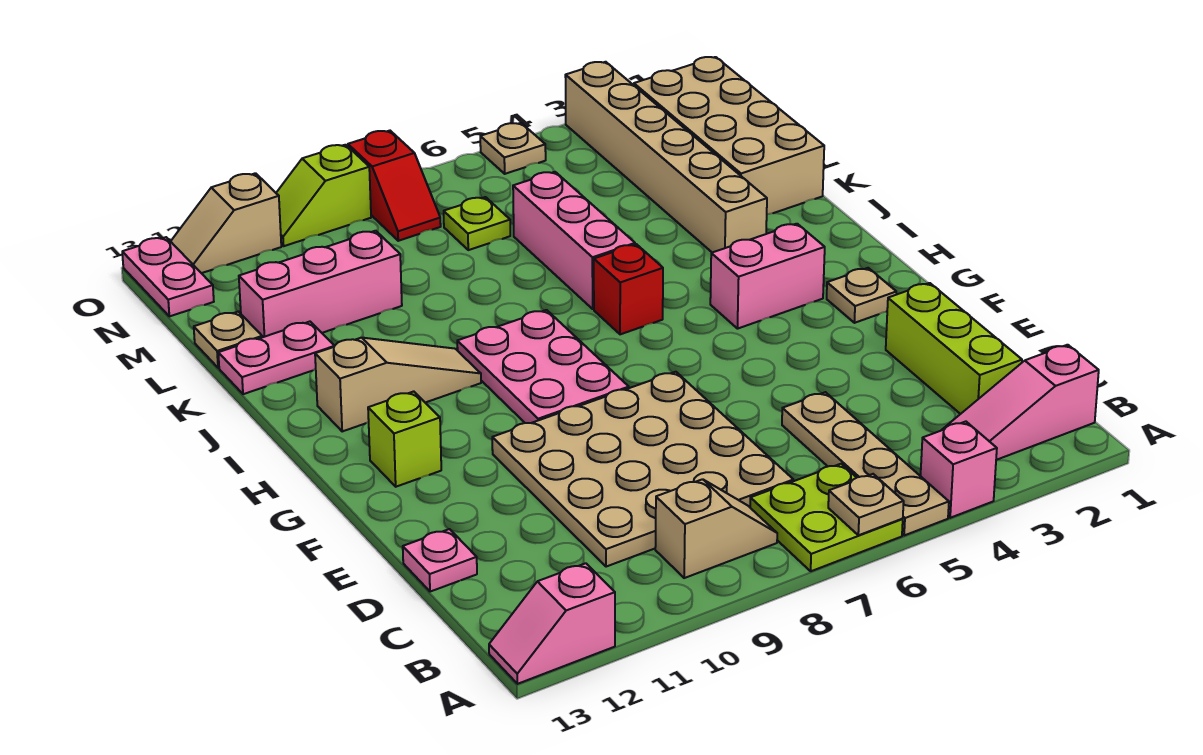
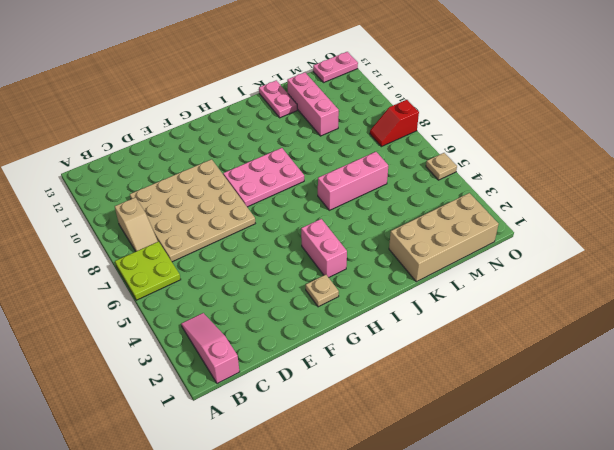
none -> pink brick A4 level 1
none -> tan plate A5:D5 level 1
none -> pink slope A12:A13 level 1 top 12

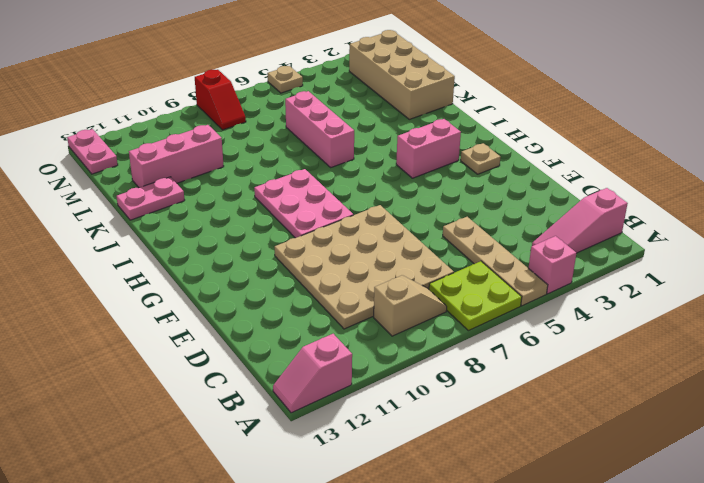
none -> lime brick C2:E2 level 1
none -> pink plate D13 level 1
none -> lime brick G12 level 1

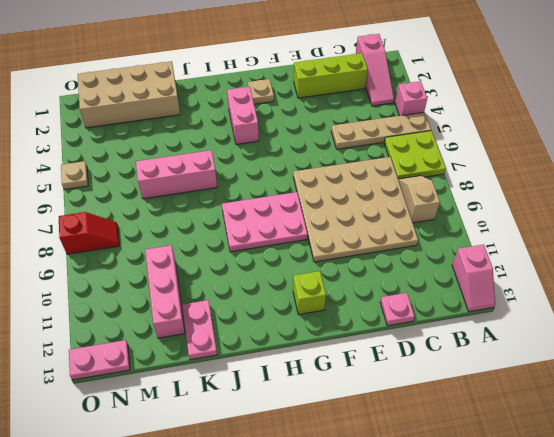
none -> red brick I6 level 1
none -> tan slope I10:I12 level 1 top 12
none -> tan brick J3:O3 level 1

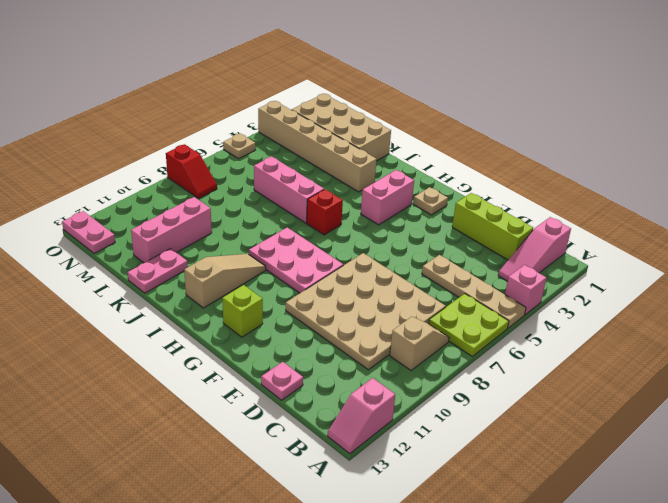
none -> tan plate L13 level 1
none -> lime plate M7 level 1
none -> lime slope O9:O10 level 1 top 9

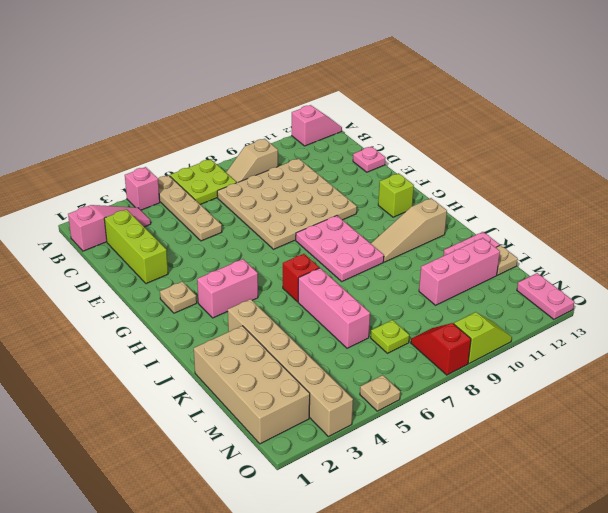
none -> tan slope O11:O12 level 1 top 11
none -> tan plate A6 level 2

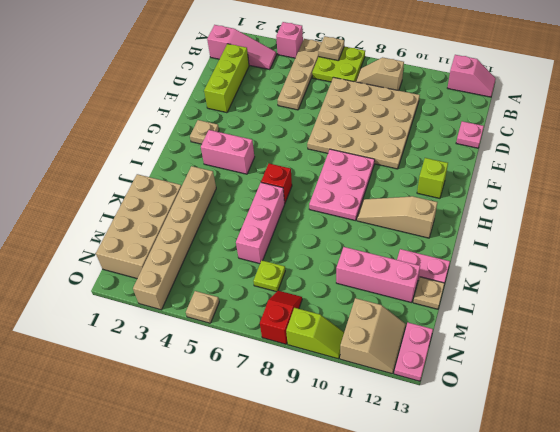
tan slope N11:O12 level 1 top 11 -> tan slope O11:O12 level 1 top 11

